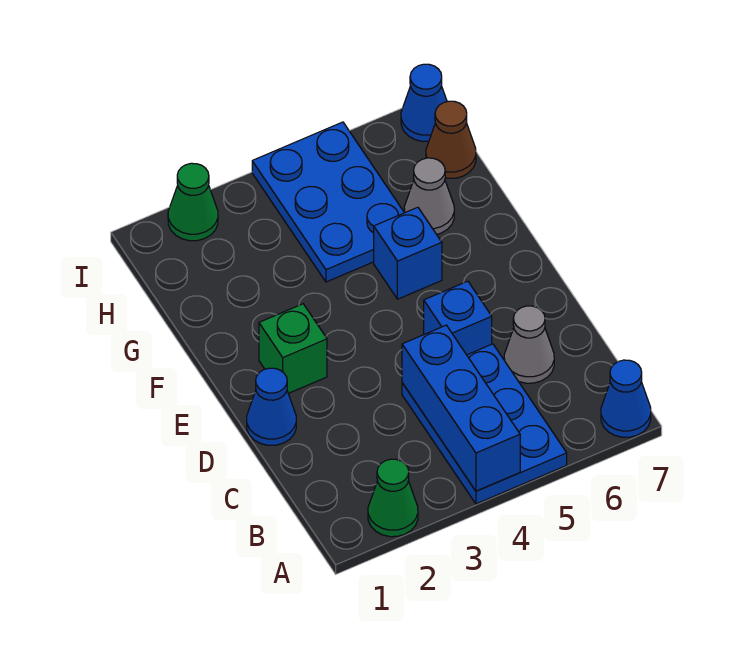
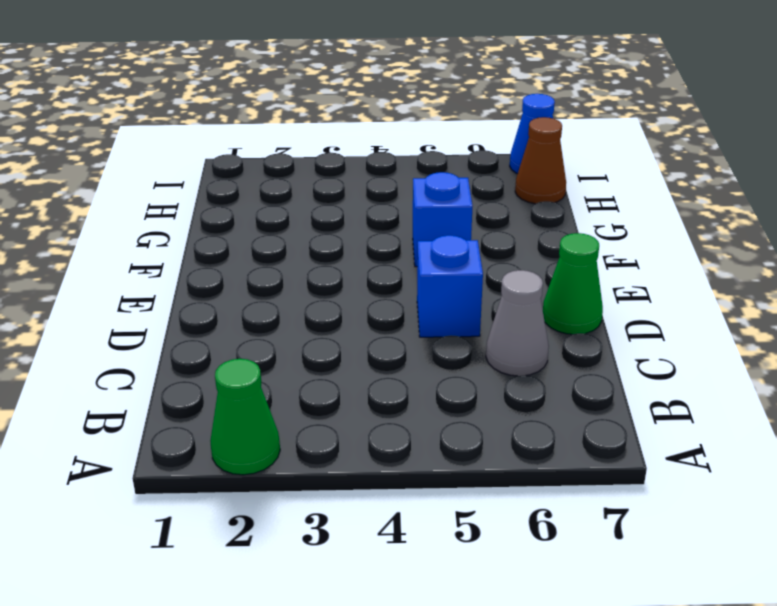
green cone D7 level 1 -> green cone I2 level 1
none -> blue plate A4:C5 level 1
none -> blue cone A7 level 1
none -> blue cone D1 level 1

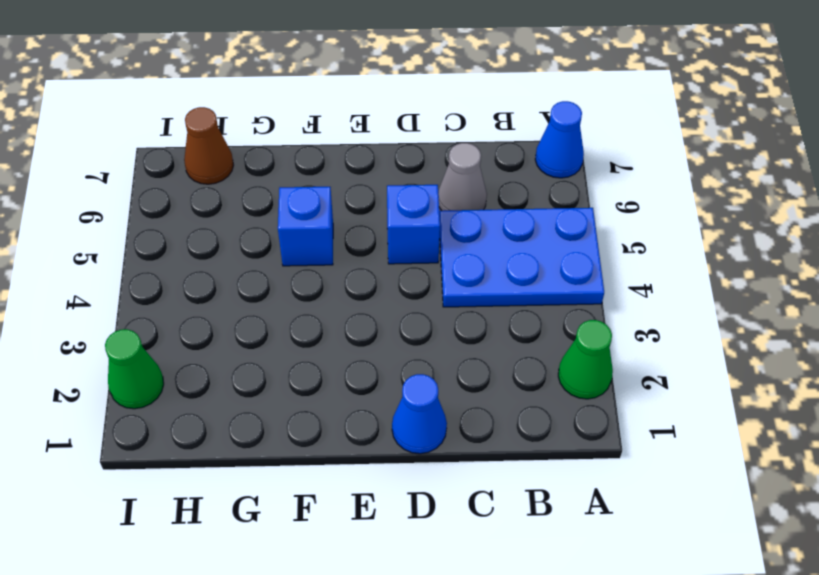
none -> green brick E2 level 1
none -> blue plate G4:I5 level 1
none -> grey cone G6 level 1

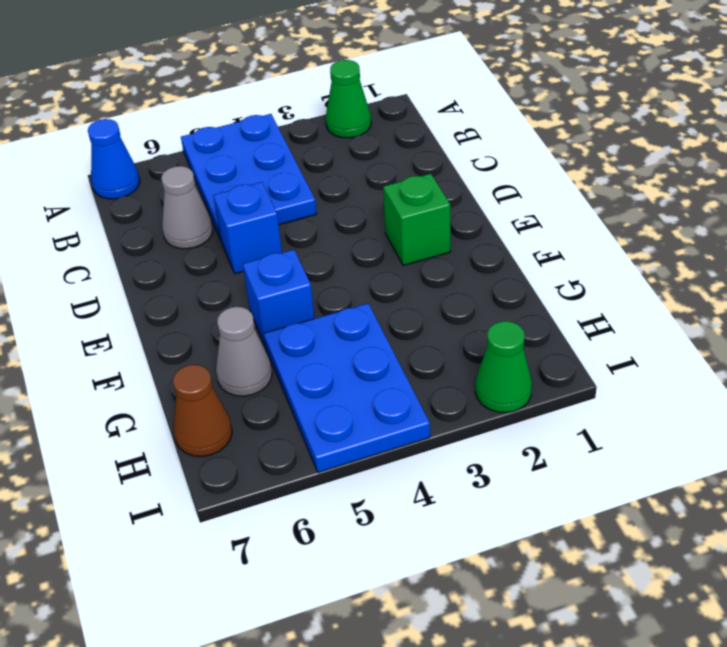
none -> blue cone D1 level 1
none -> blue cone I7 level 1
none -> blue brick A4:C4 level 2

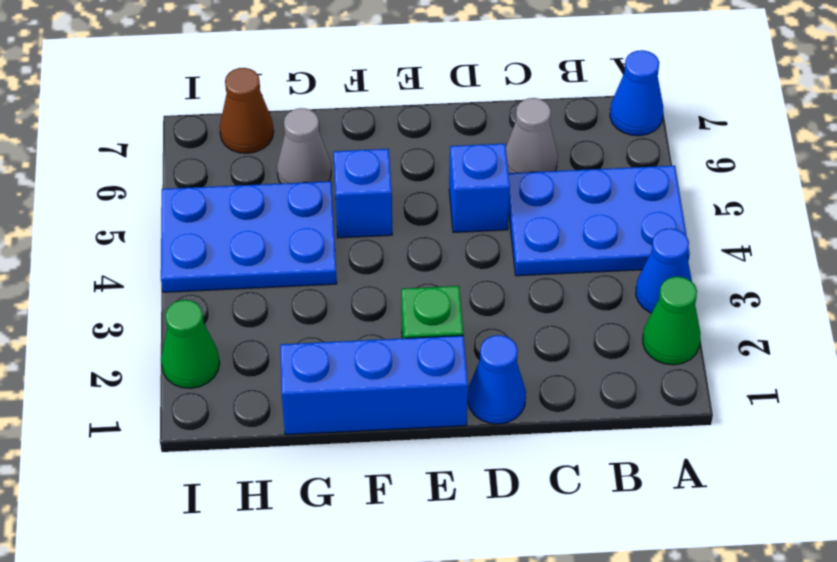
blue cone A3 level 1 -> blue cone I7 level 1
blue brick E1:G1 level 1 -> blue brick A4:C4 level 2

